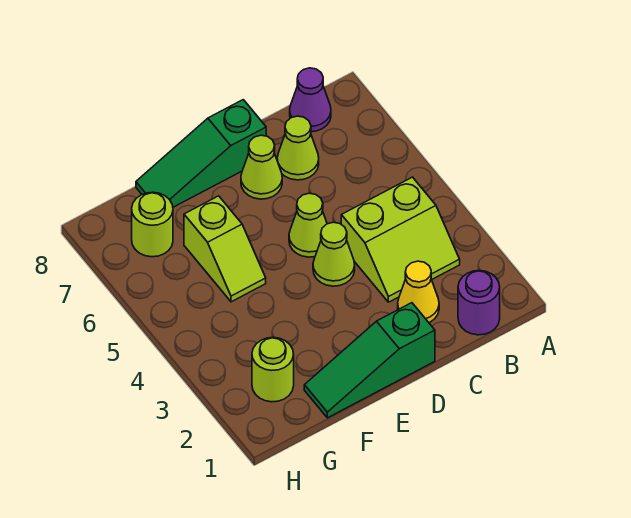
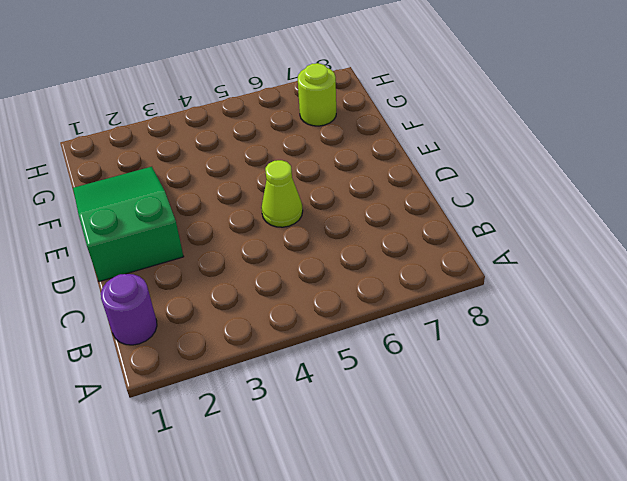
green slope D1:F2 level 1 top D -> green slope D1:F1 level 1 top D
none -> lime slope B3:C4 level 1 top 4
none -> purple cone B8 level 1
none -> yellow cone C2 level 1

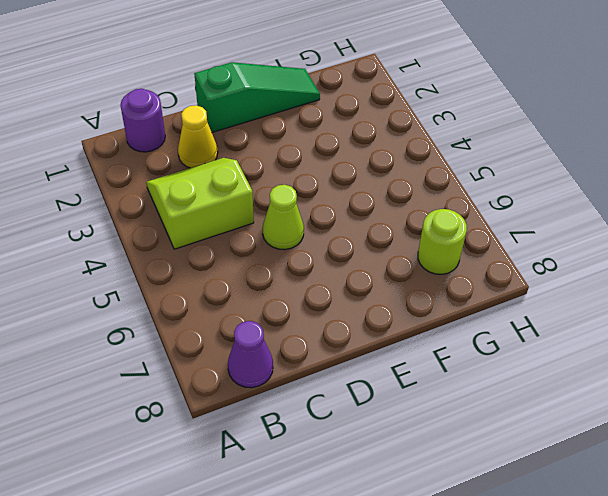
none -> lime cone C7 level 1
none -> lime cone D4 level 1
none -> lime cone D7 level 1

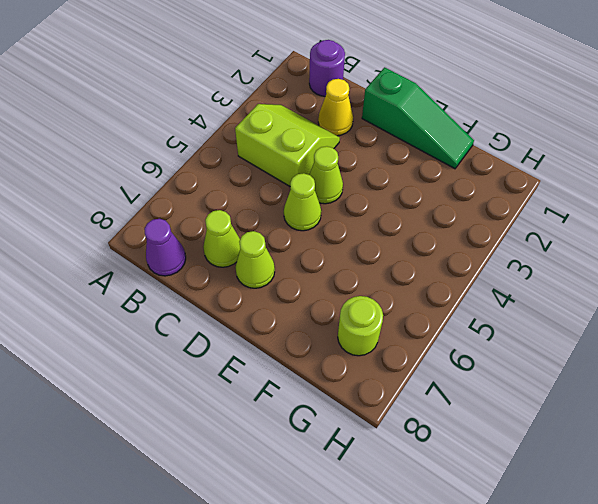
none -> green slope D8:F8 level 1 top D
none -> lime slope F5:F6 level 1 top 6
none -> lime round brick G2 level 1

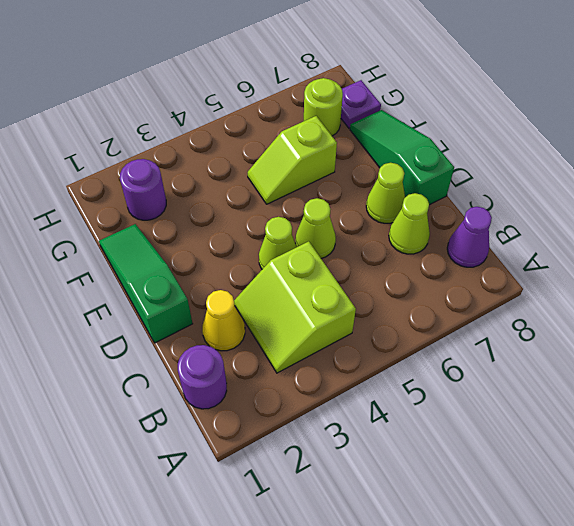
purple round brick G2 level 1 -> lime round brick G2 level 1
purple plate G8 level 1 -> none

